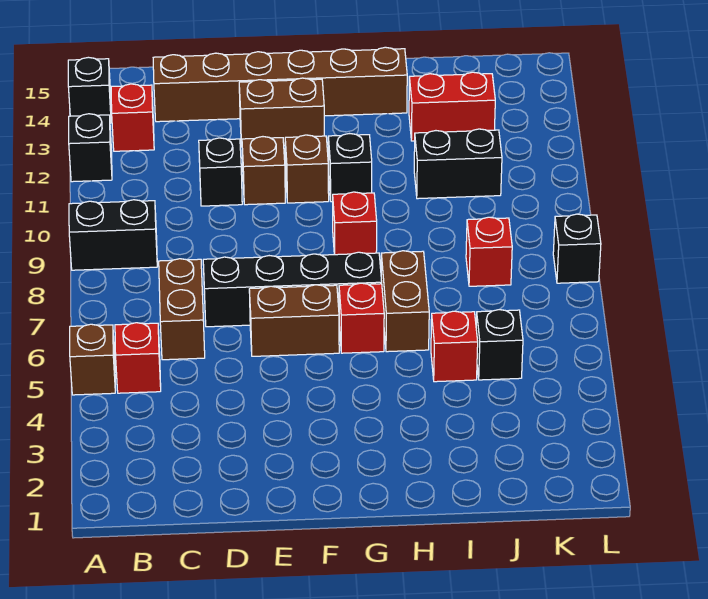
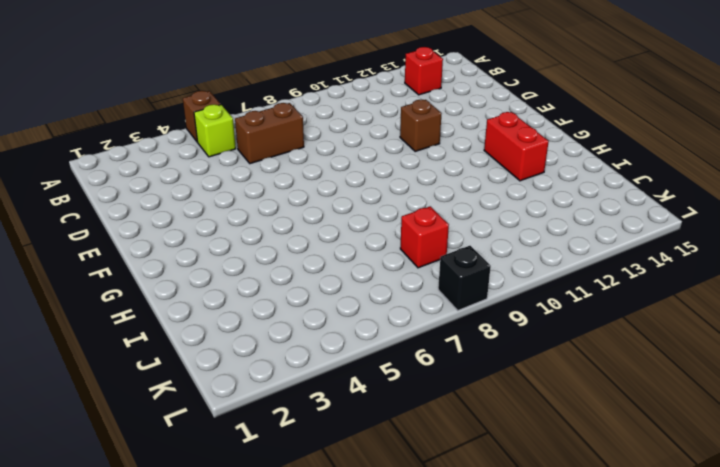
lime brick B5 level 1 -> red brick B5 level 1
red brick G13:H13 level 1 -> red brick I13:J13 level 1
none -> black brick A9:B9 level 1
none -> black brick A12 level 1
none -> black brick A14 level 1

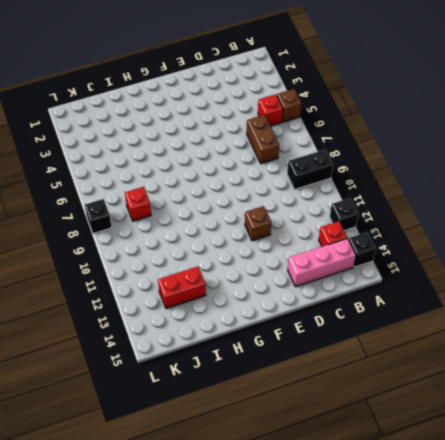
pink brick B14:D14 level 1 -> brown brick C14:H14 level 1
none -> black brick D7:G7 level 1
none -> black brick D11 level 1
none -> brown brick E6:F6 level 1

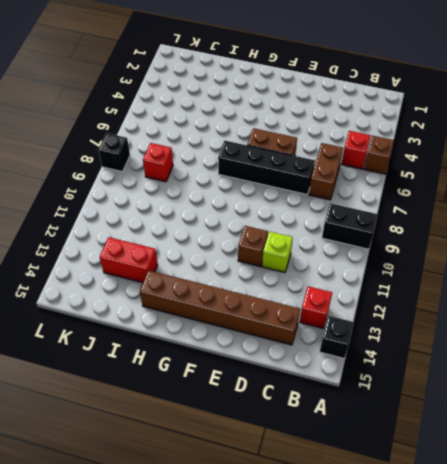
lime brick D11 level 1 -> black brick D11 level 1
none -> black brick A12 level 1
none -> brown brick E13:F13 level 1
none -> brown brick F11 level 1

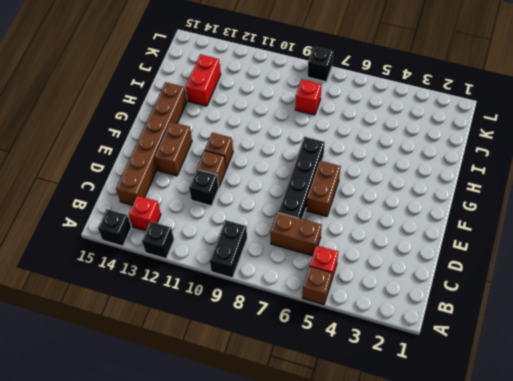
none -> red brick G6 level 1
none -> red brick G9 level 1
none -> black brick G11 level 1

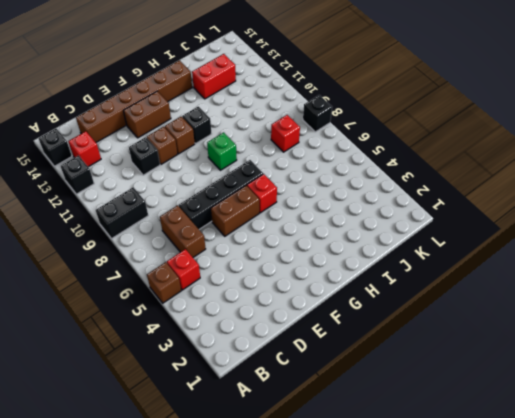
green brick G9 level 1 -> red brick G9 level 1
none -> brown brick H6:H7 level 1
none -> red brick I5 level 1
none -> black brick I11:J11 level 1

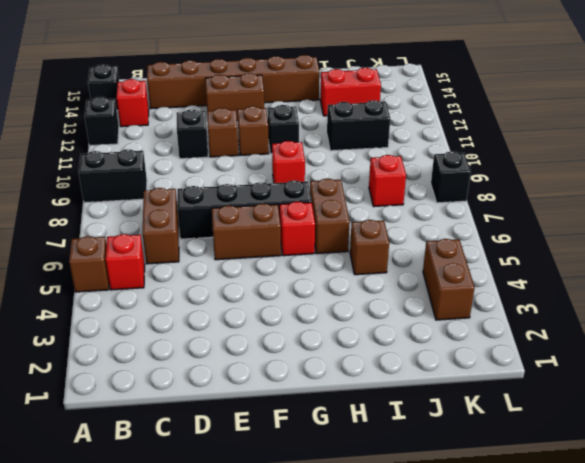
brown brick I5 level 1 -> red brick I5 level 1
brown brick K3:K4 level 1 -> none
none -> black brick J5 level 1

